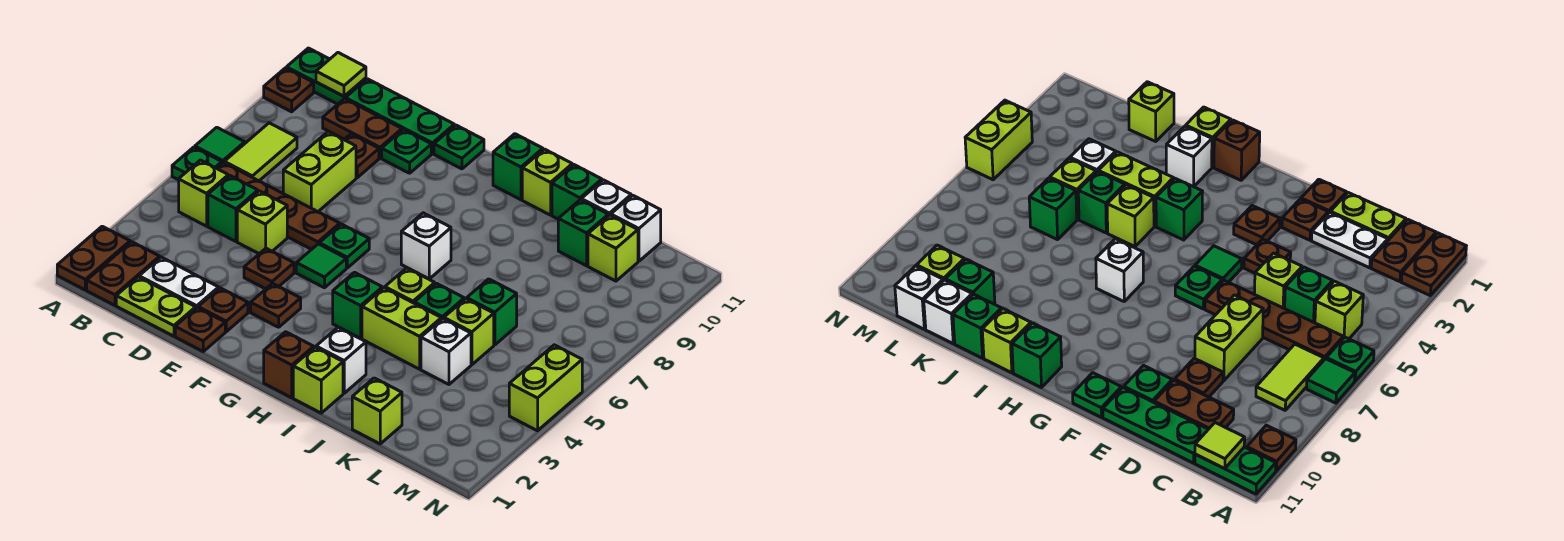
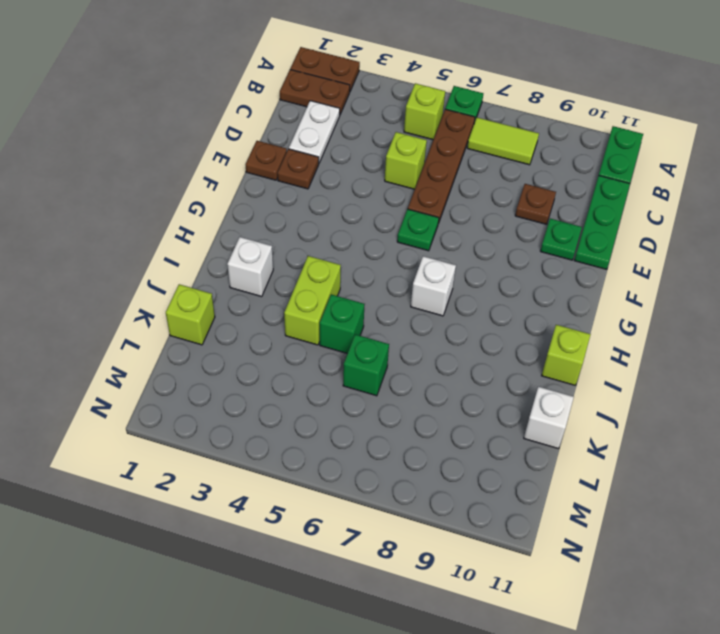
none -> green tile A7 level 1
none -> brown plate A10 level 1
none -> lime plate C1:D1 level 1
none -> green brick C5 level 1

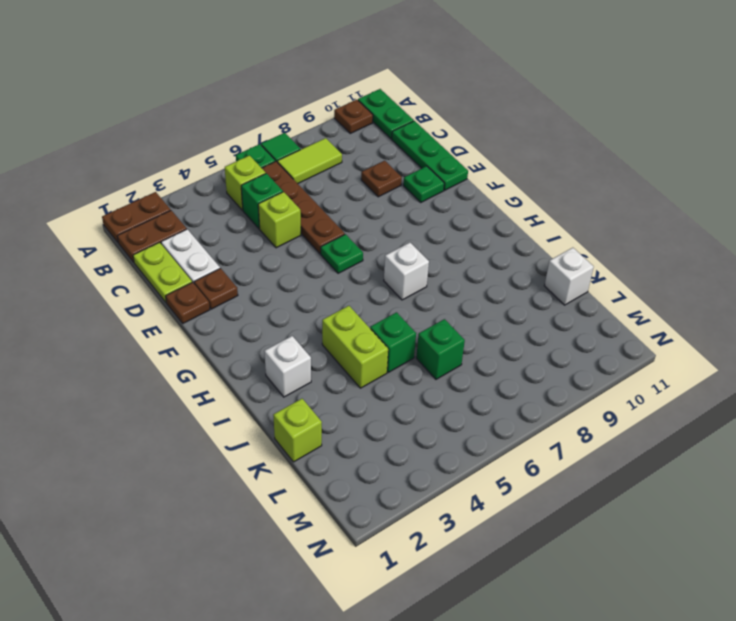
none -> brown plate C10:D10 level 1
none -> lime brick D7:D8 level 1
none -> brown plate E4 level 1
none -> brown plate F3 level 1

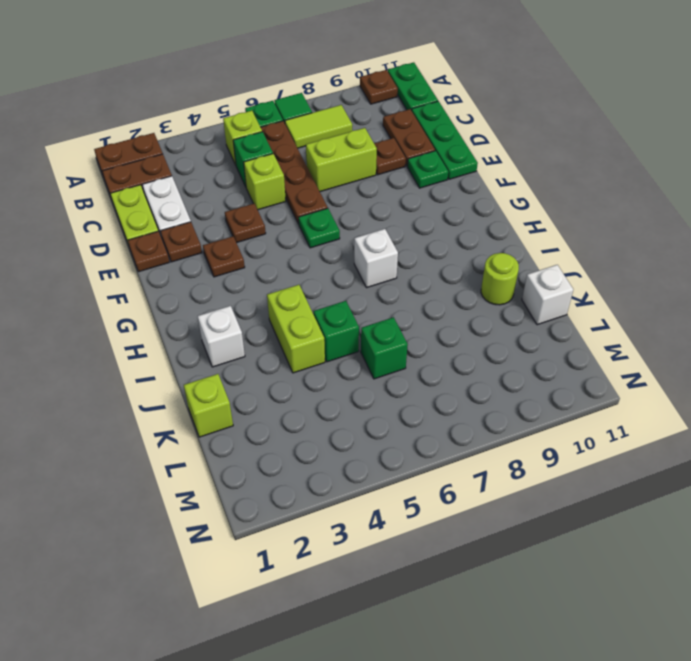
lime round brick J10 level 1 -> none
none -> green tile F5 level 1
none -> green plate F11 level 1
none -> brown brick H1 level 1
none -> green brick H4 level 1

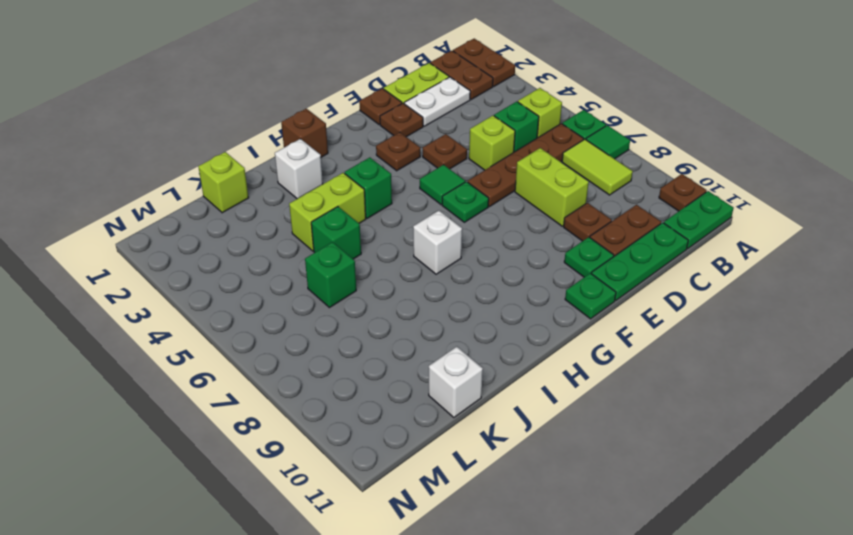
none -> green brick H11 level 1
none -> lime brick I1 level 1
none -> lime brick I5 level 1
none -> lime brick I11 level 1

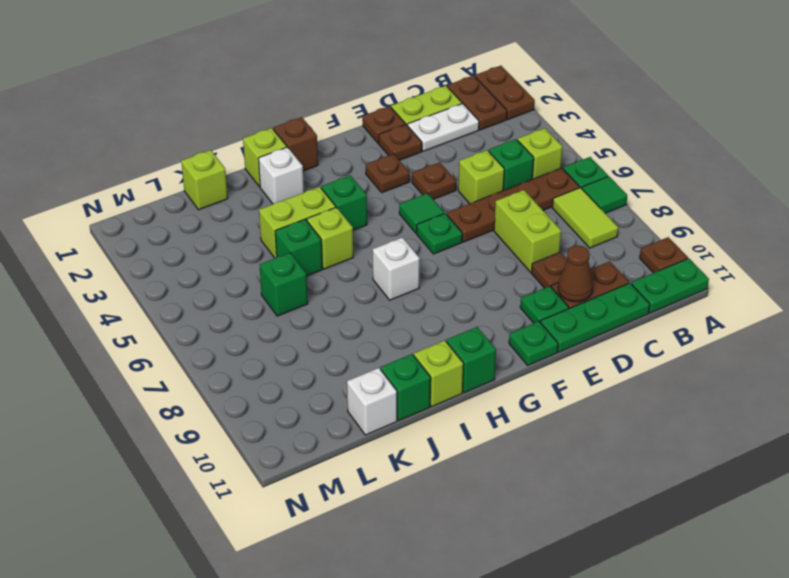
brown cone D10 level 2 -> none
none -> white brick K4 level 1
none -> lime brick K5 level 1
none -> green brick K10 level 1
none -> lime brick L10 level 1

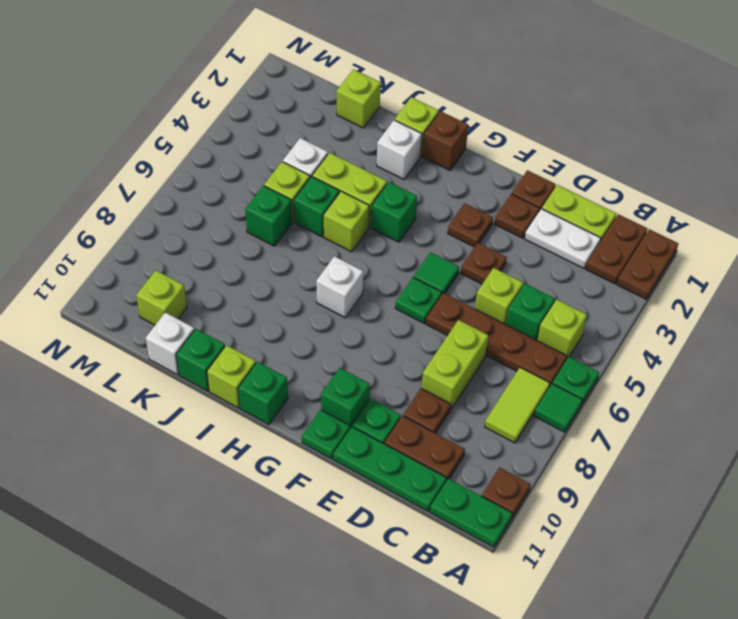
green brick F10 level 1 -> green brick K10 level 1
none -> white brick L11 level 1
none -> lime brick N4:N5 level 1
none -> lime tile B11 level 2

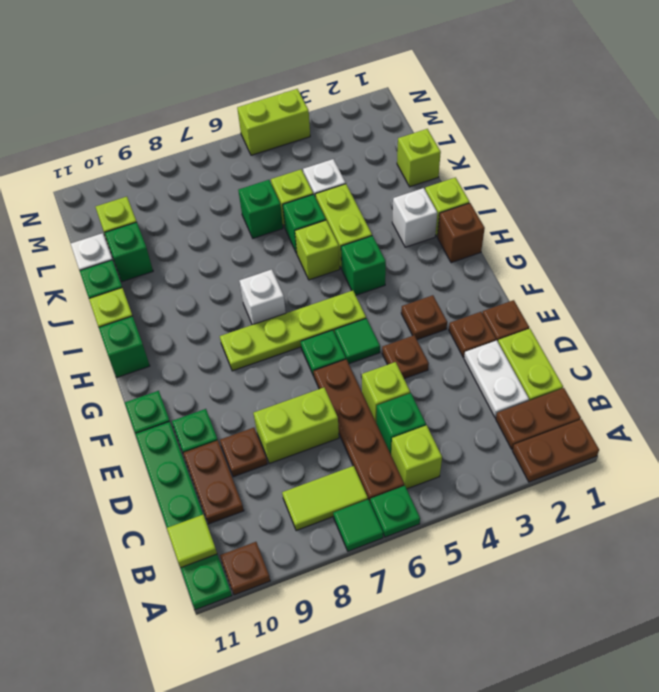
lime plate G5:G8 level 1 -> none
none -> white brick L11 level 1

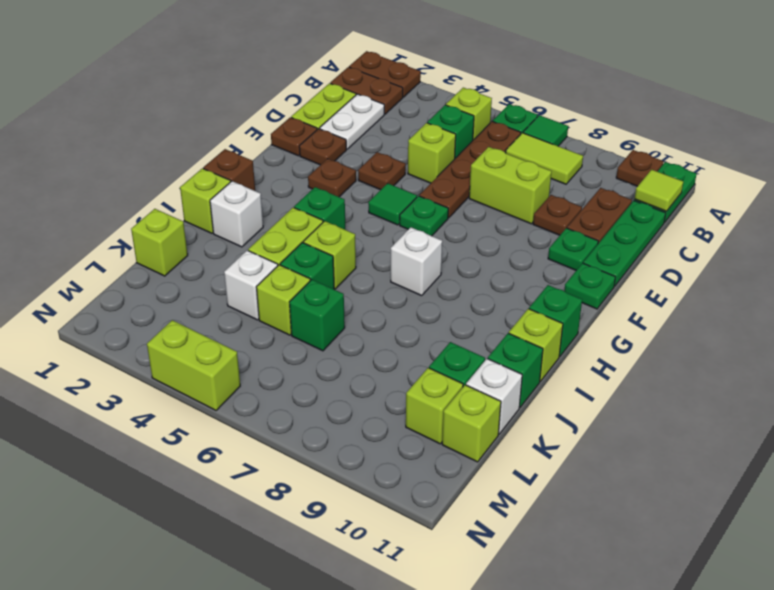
lime brick L11 level 1 -> white brick L11 level 1

